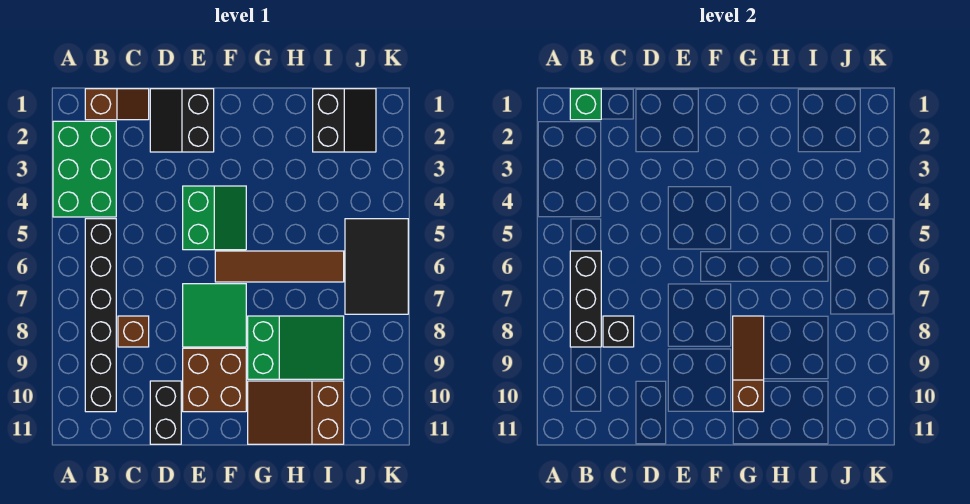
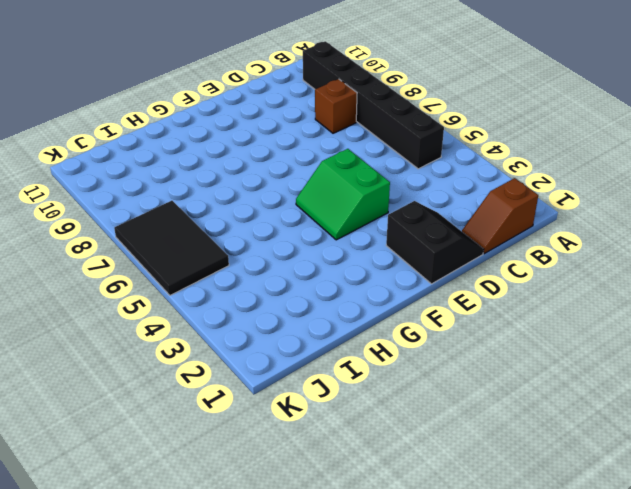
none -> green brick A2:B4 level 1
none -> black brick D10:D11 level 1
none -> green tile E7:F8 level 1

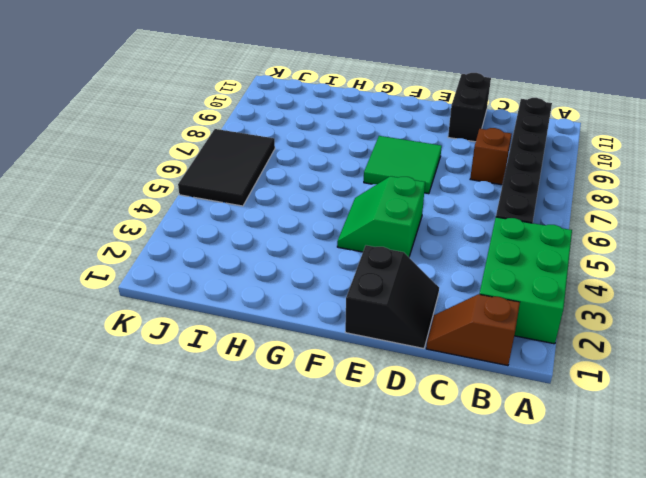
none -> brown brick E9:F10 level 1
none -> brown tile F6:I6 level 1
none -> green slope G8:I9 level 1 top G

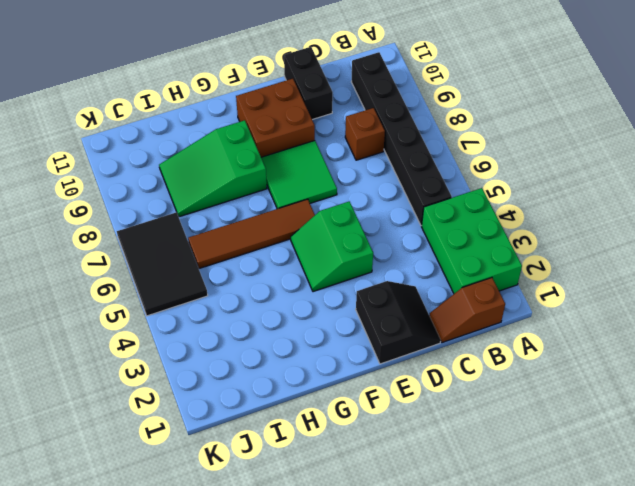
none -> brown slope G10:I11 level 1 top I
none -> black slope I1:J2 level 1 top I
none -> green brick B1 level 2

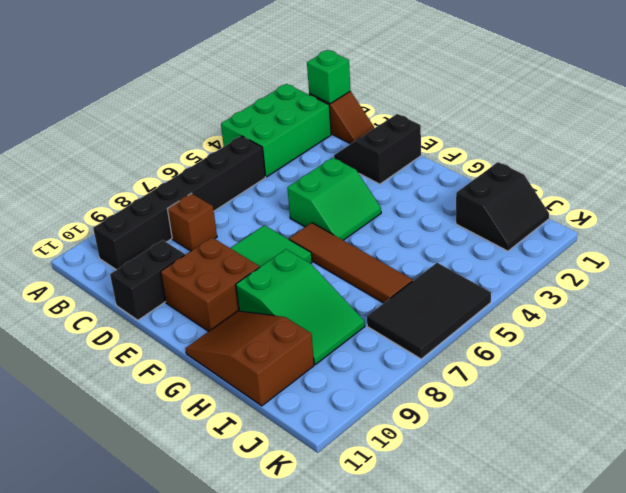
none -> black brick B6:B8 level 2
none -> black brick C8 level 2
none -> brown slope G8:G10 level 2 top 10

